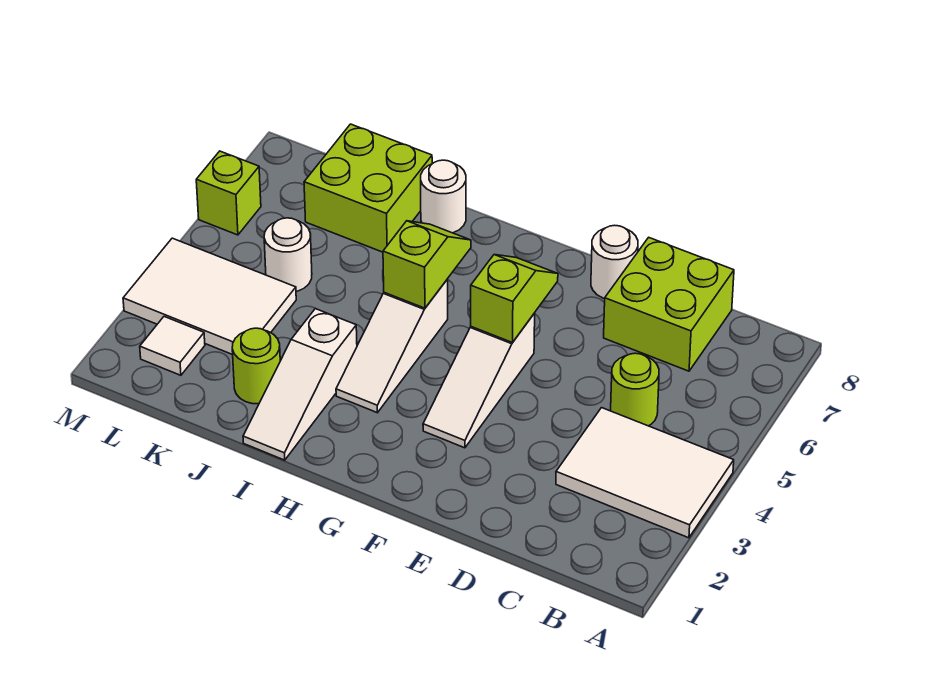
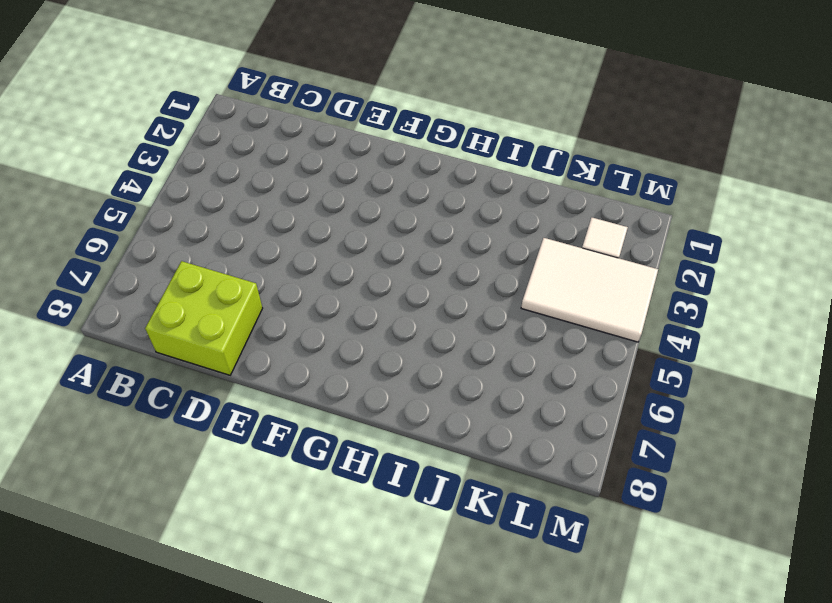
none -> white tile A3:C4 level 1
none -> lime round brick C5 level 1
none -> white round brick E8 level 1

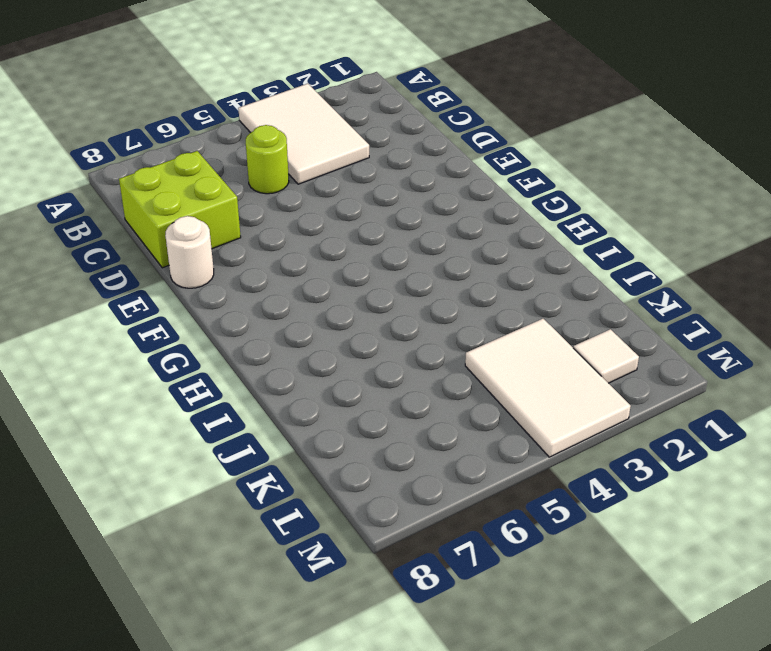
none -> white slope F3:F5 level 1 top 5
none -> white slope H3:H5 level 1 top 5
none -> white slope I1:I3 level 1 top 3

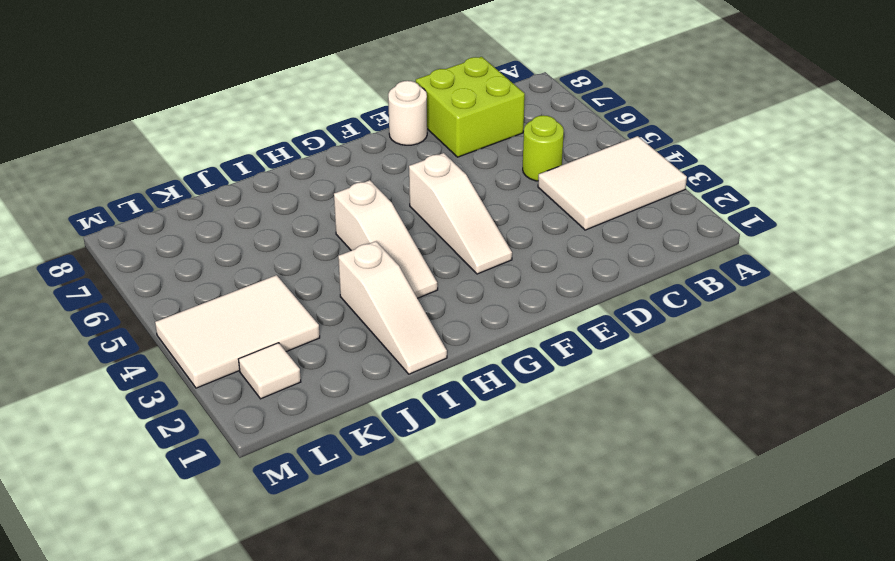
none -> white round brick I8 level 1
none -> lime round brick J2 level 1
none -> lime brick J7:K8 level 1

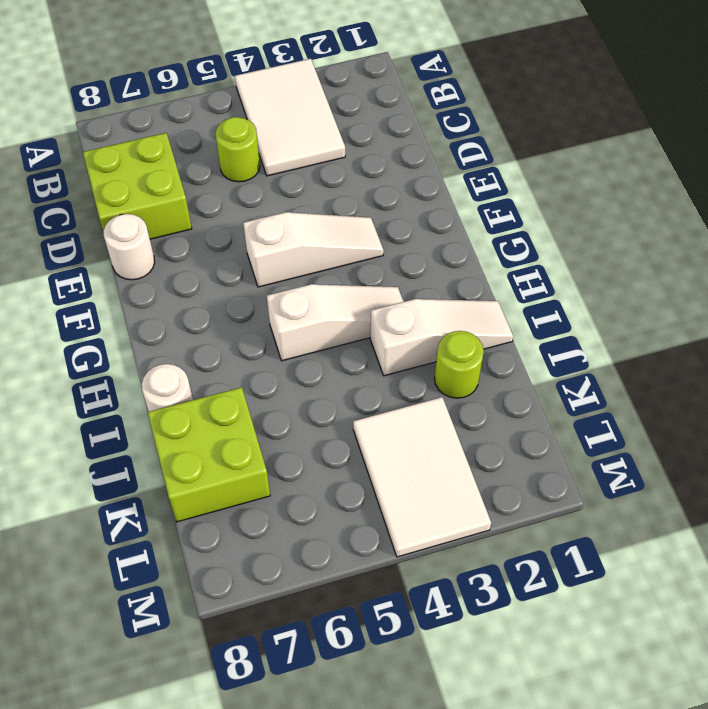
none -> white round brick K5 level 1
none -> white tile L2 level 1
none -> lime brick M6 level 1

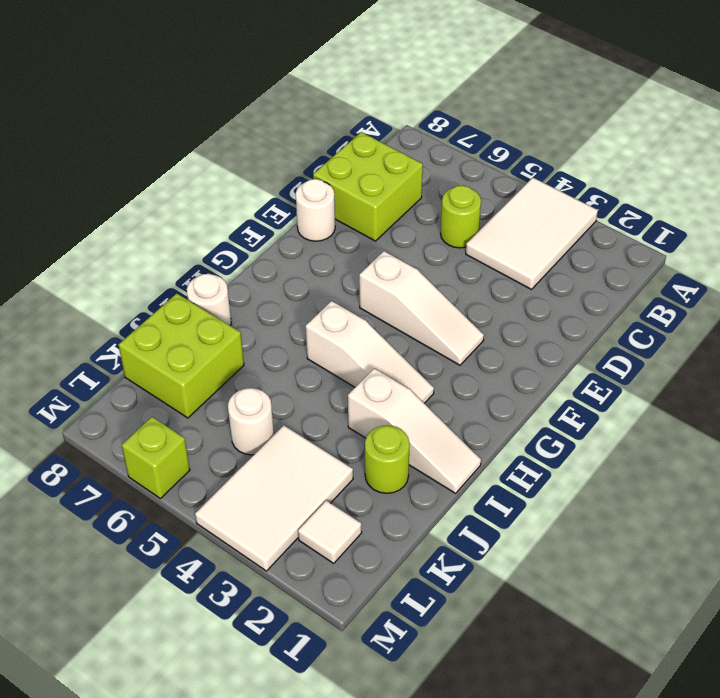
none -> lime slope F5:F6 level 2 top 5
none -> lime slope H5:H6 level 2 top 5

